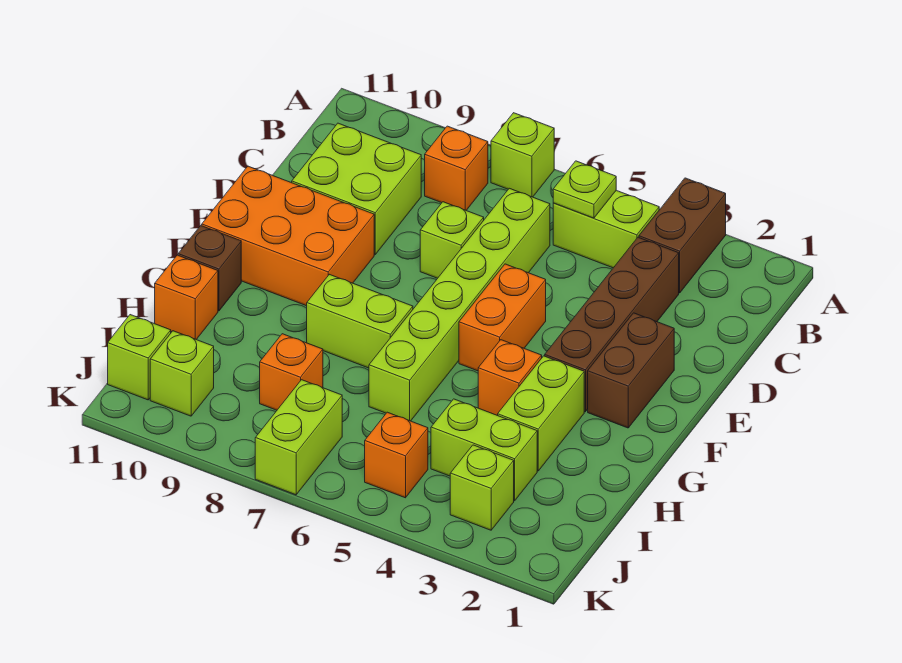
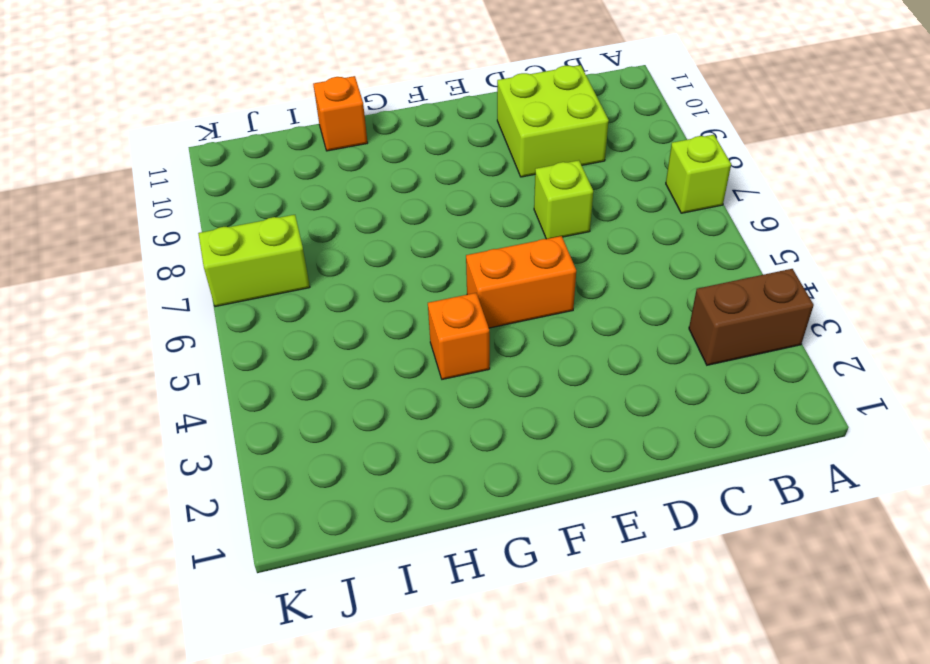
none -> lime brick B4:B5 level 1
none -> orange brick B8 level 1
none -> brown brick C3:F3 level 1

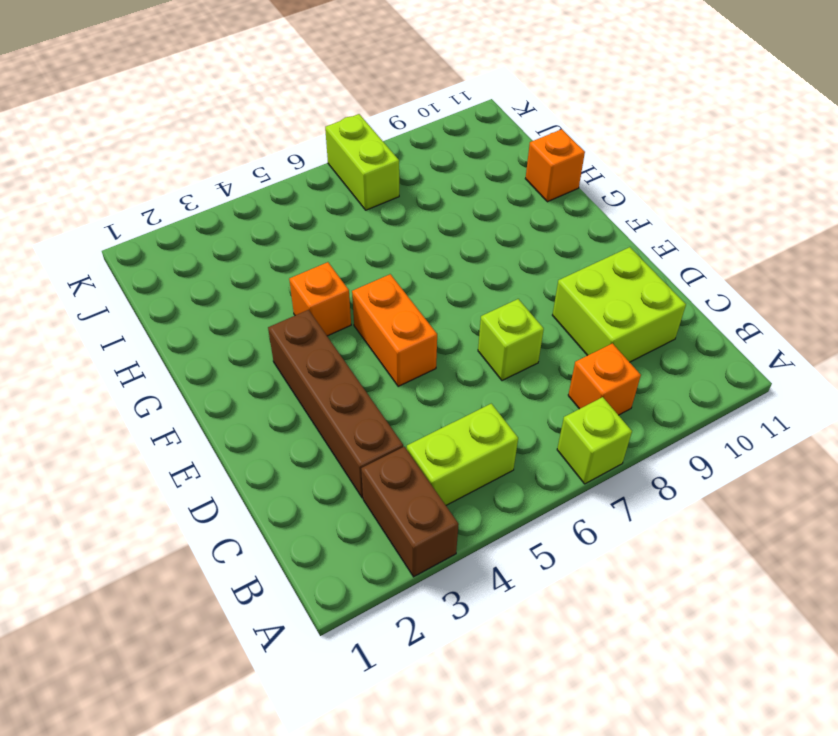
none -> lime brick C6:H6 level 1
none -> brown brick E2:F2 level 1
none -> orange brick E9:F11 level 1

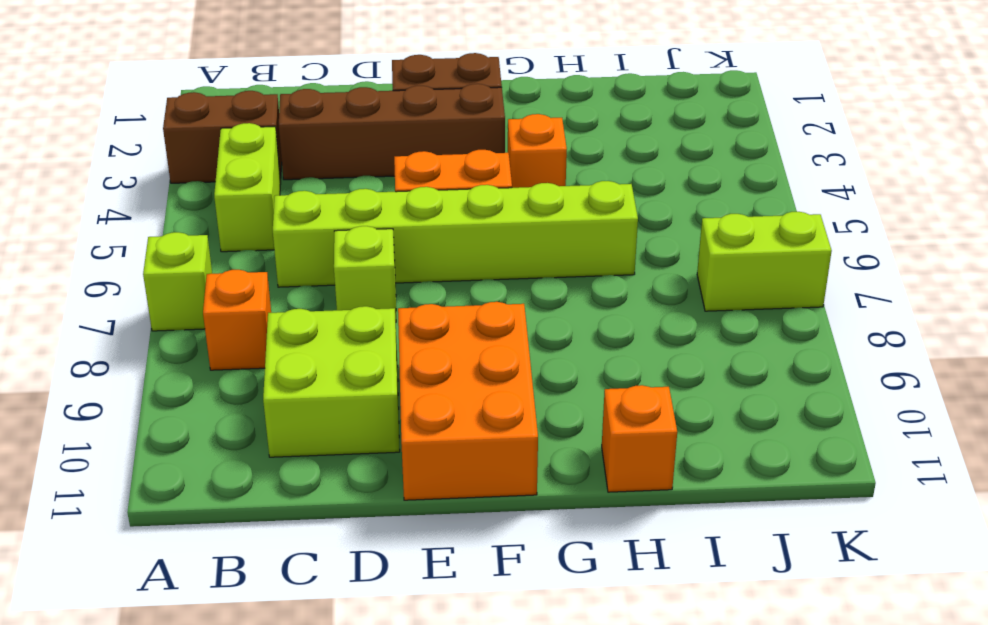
none -> lime brick G3:H3 level 1
none -> lime brick G7:G8 level 1
none -> brown brick G11 level 1

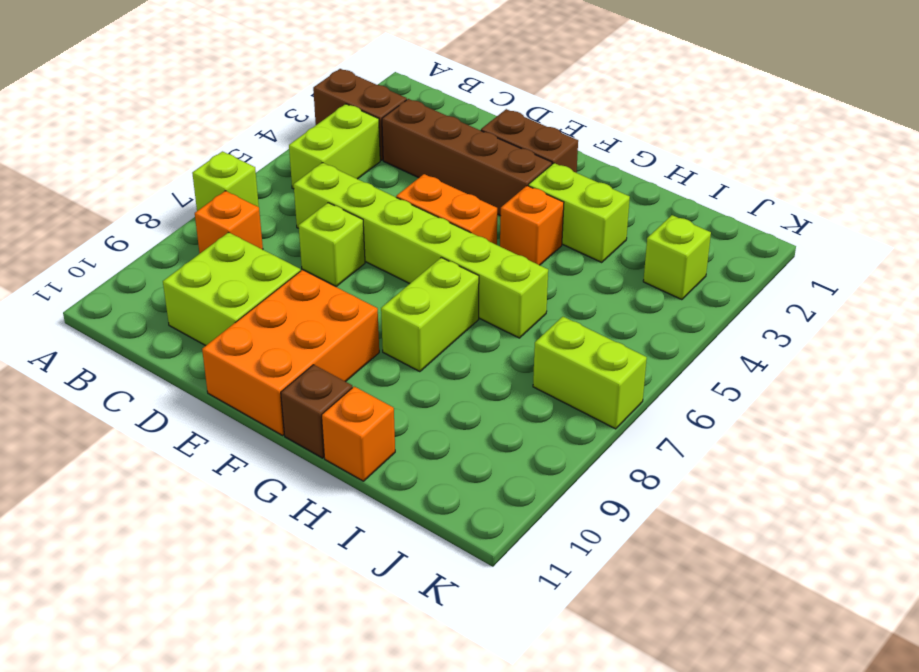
none -> lime brick I3:I4 level 1
none -> orange brick I8 level 1
none -> orange brick J5 level 1

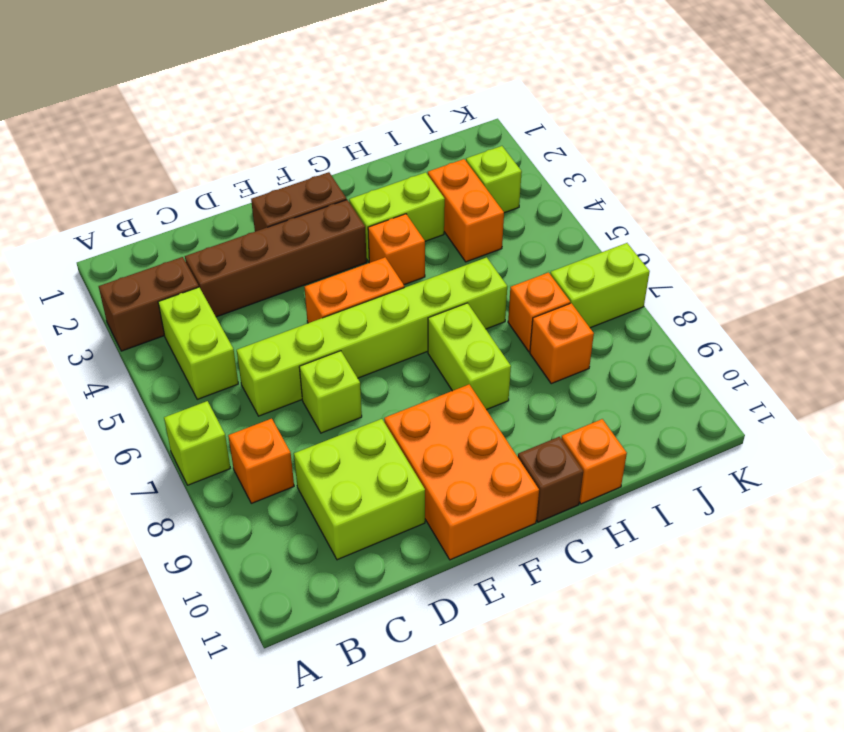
orange brick I3:I4 level 1 -> lime brick I3:I4 level 1
orange brick I7 level 1 -> orange brick J5 level 1
none -> lime brick J10 level 1
none -> lime brick J11 level 1
none -> lime plate B5 level 2

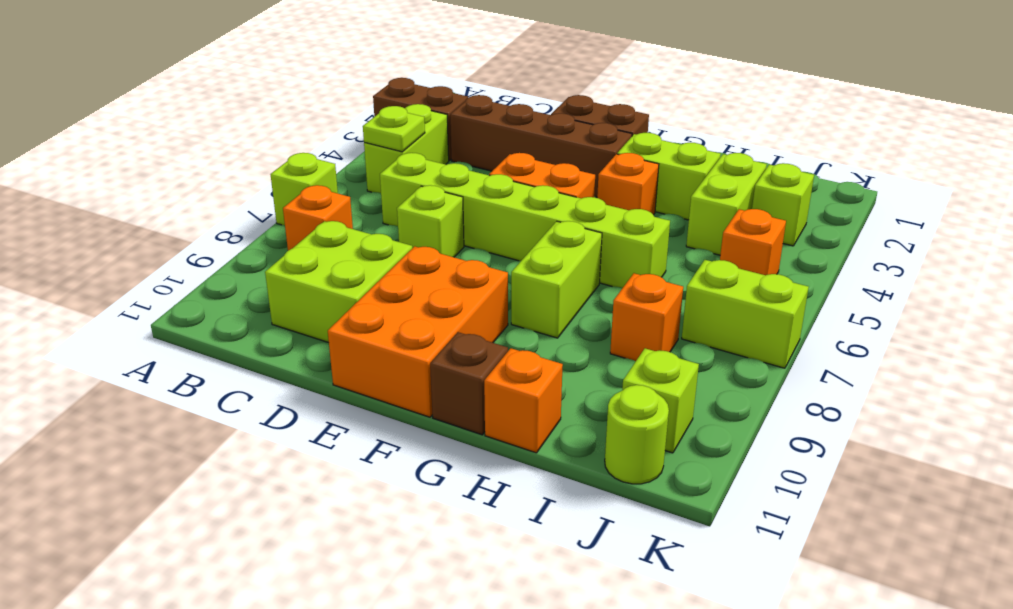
lime round brick J11 level 1 -> lime brick J11 level 1

